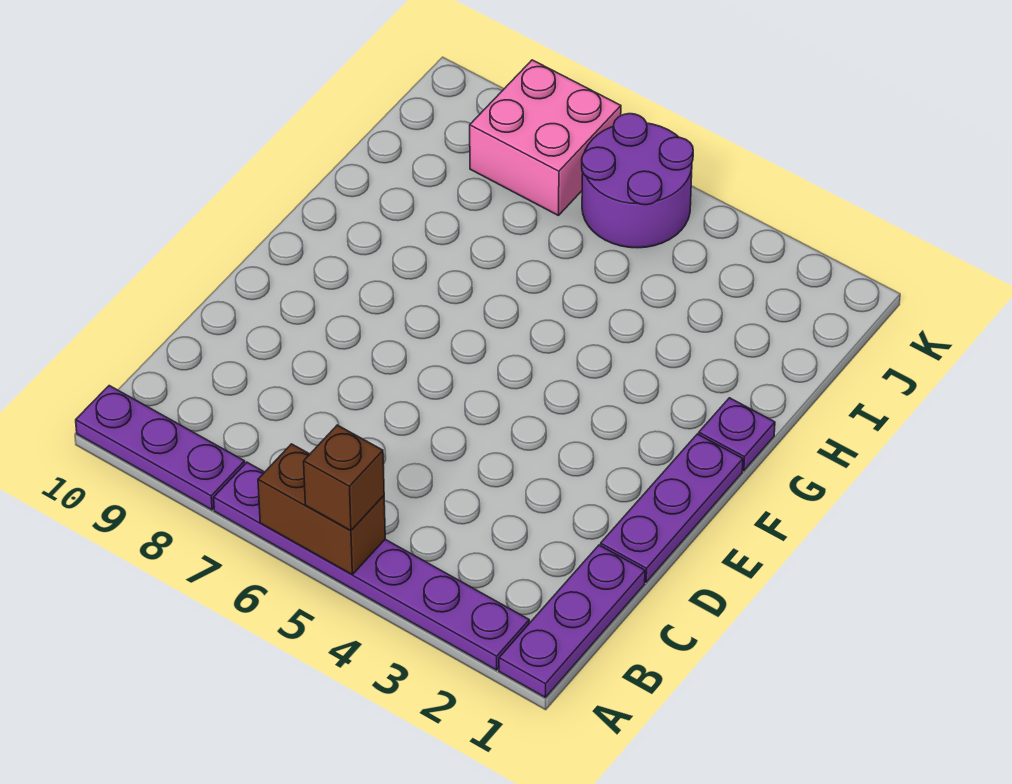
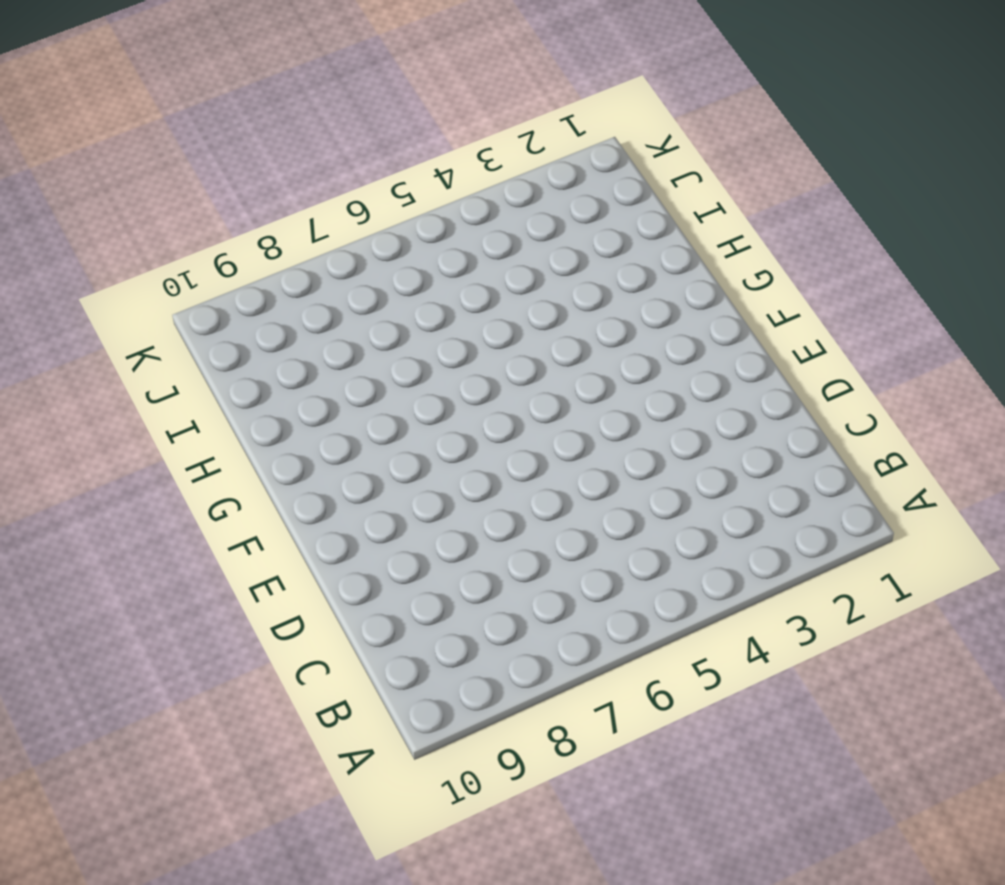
none -> purple plate A1:C1 level 1
none -> purple plate A2:A7 level 1

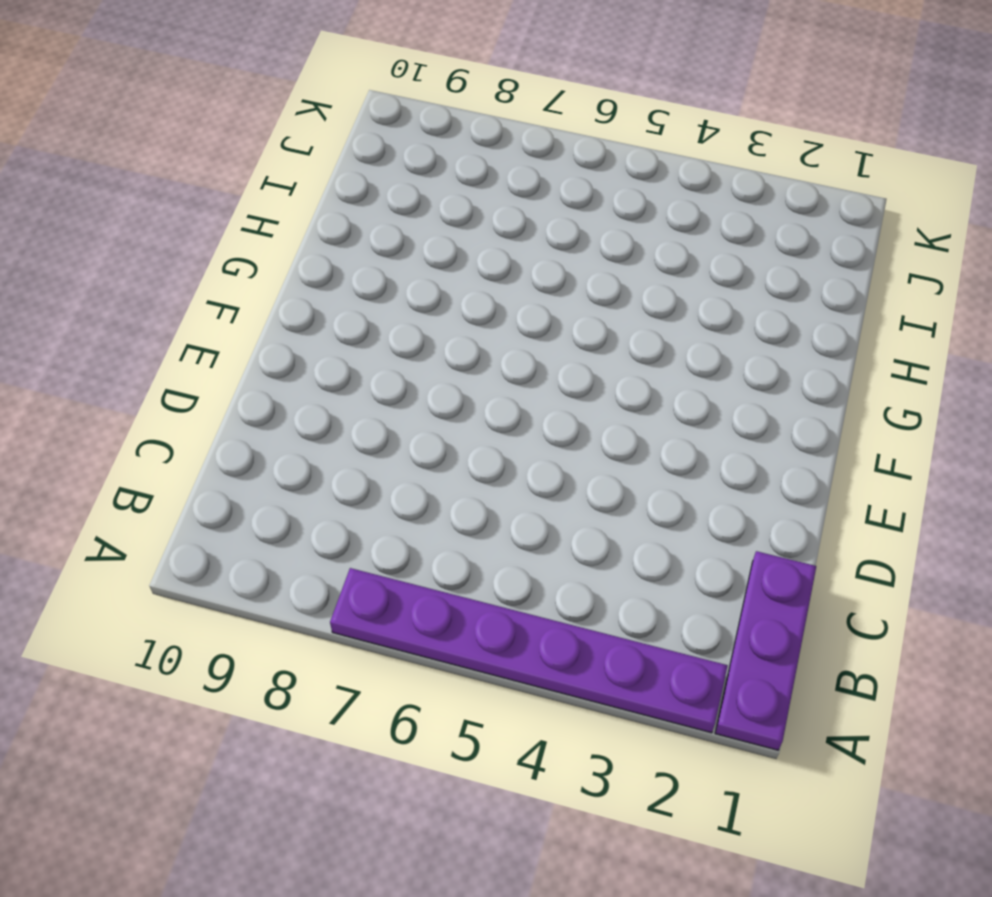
none -> purple plate A8:A10 level 1
none -> purple plate D1:F1 level 1

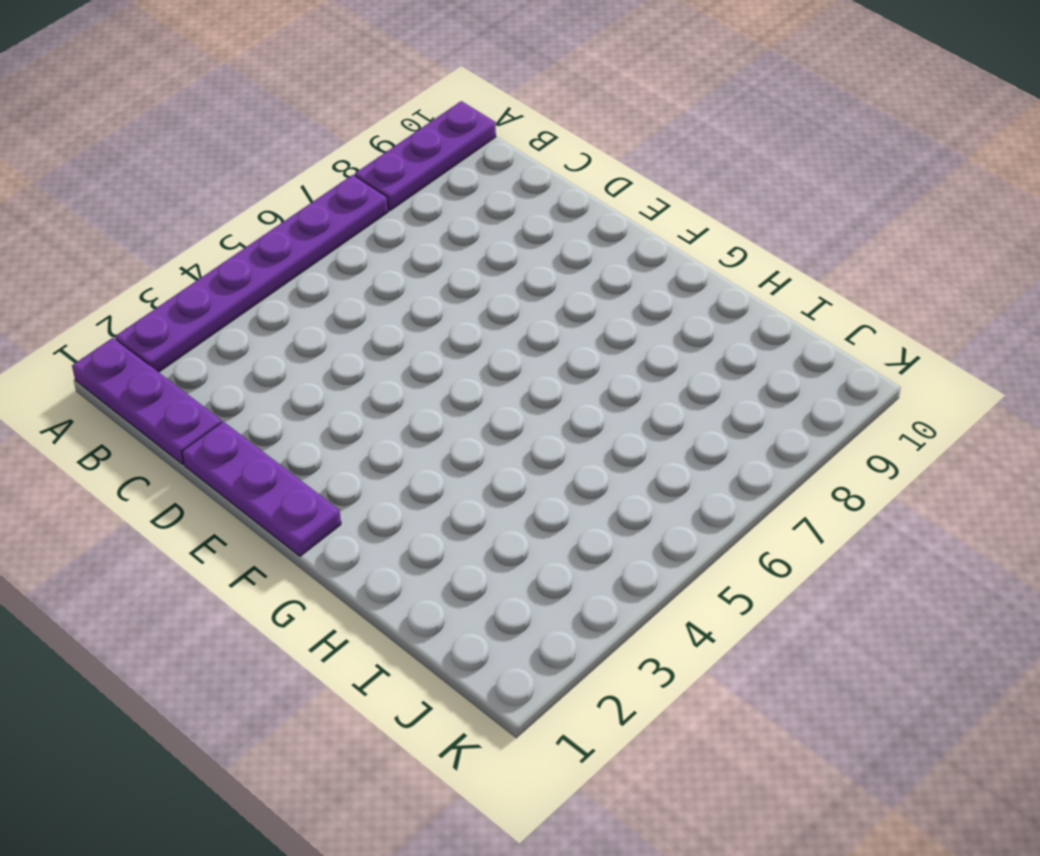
none -> purple plate G1 level 1
none -> purple round brick J5:K6 level 1

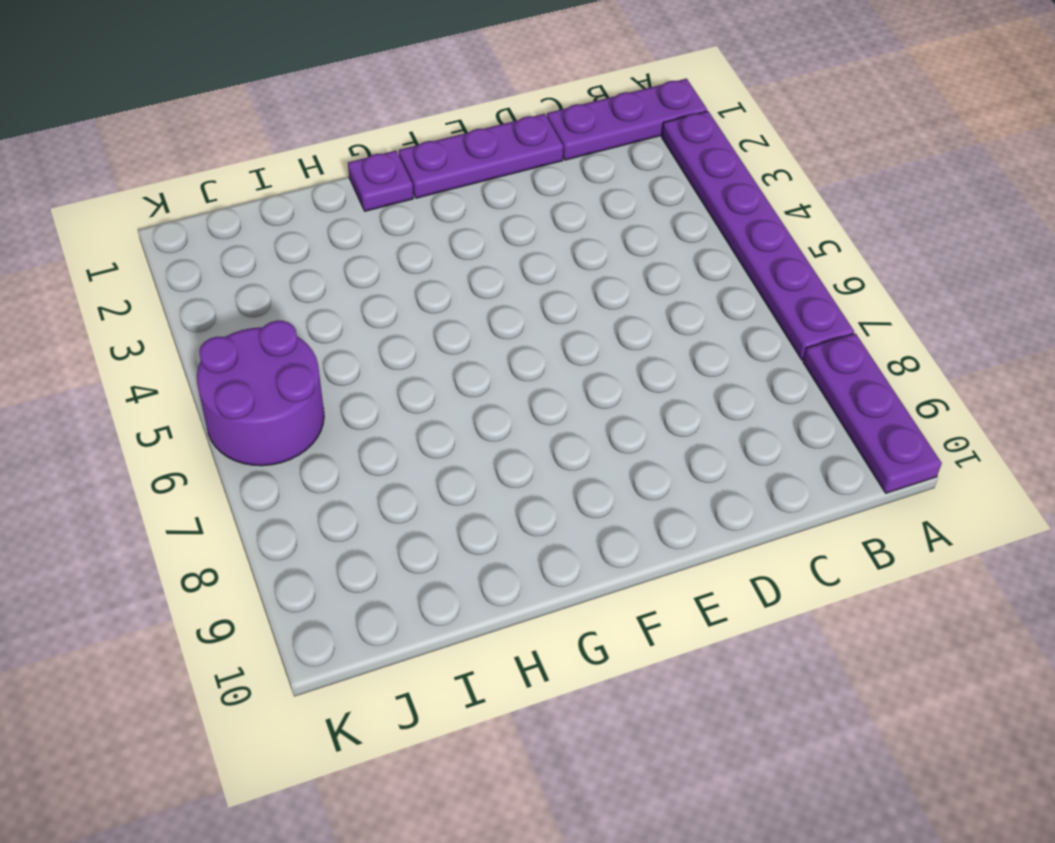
none -> pink brick J7:K8 level 1
none -> brown brick A5:A6 level 2

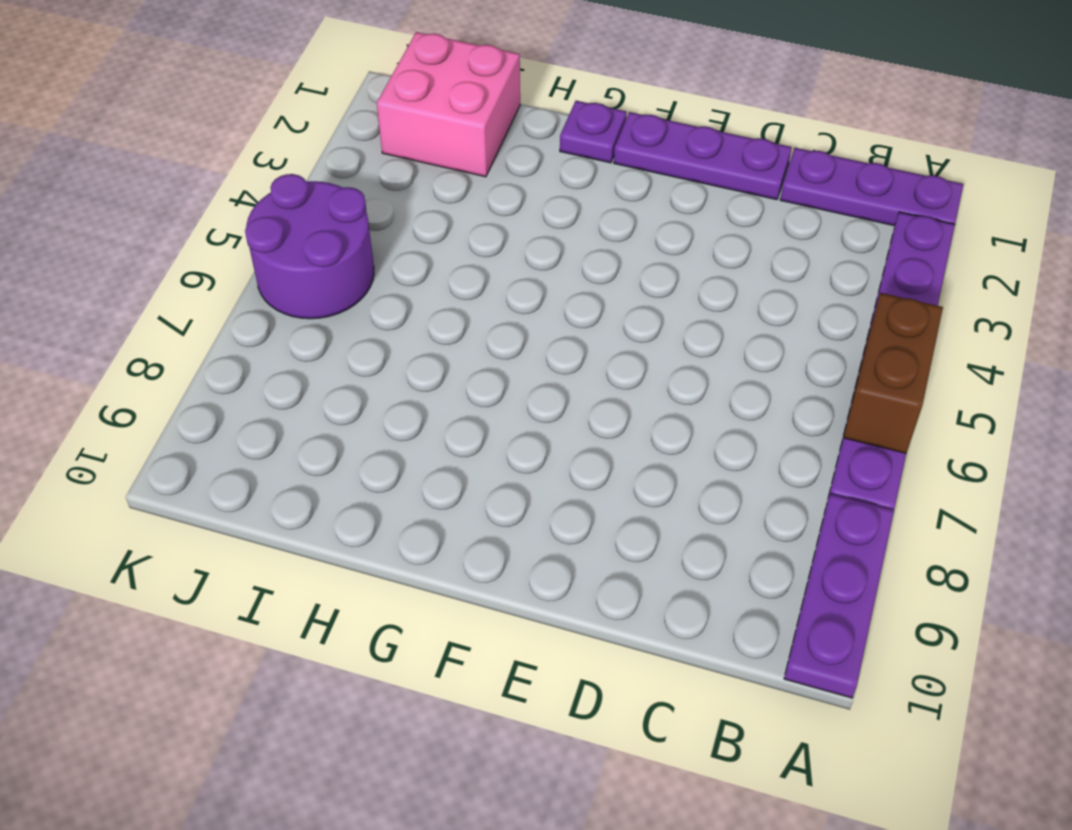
pink brick I1:J2 level 1 -> pink brick J7:K8 level 1
none -> brown brick A5 level 3

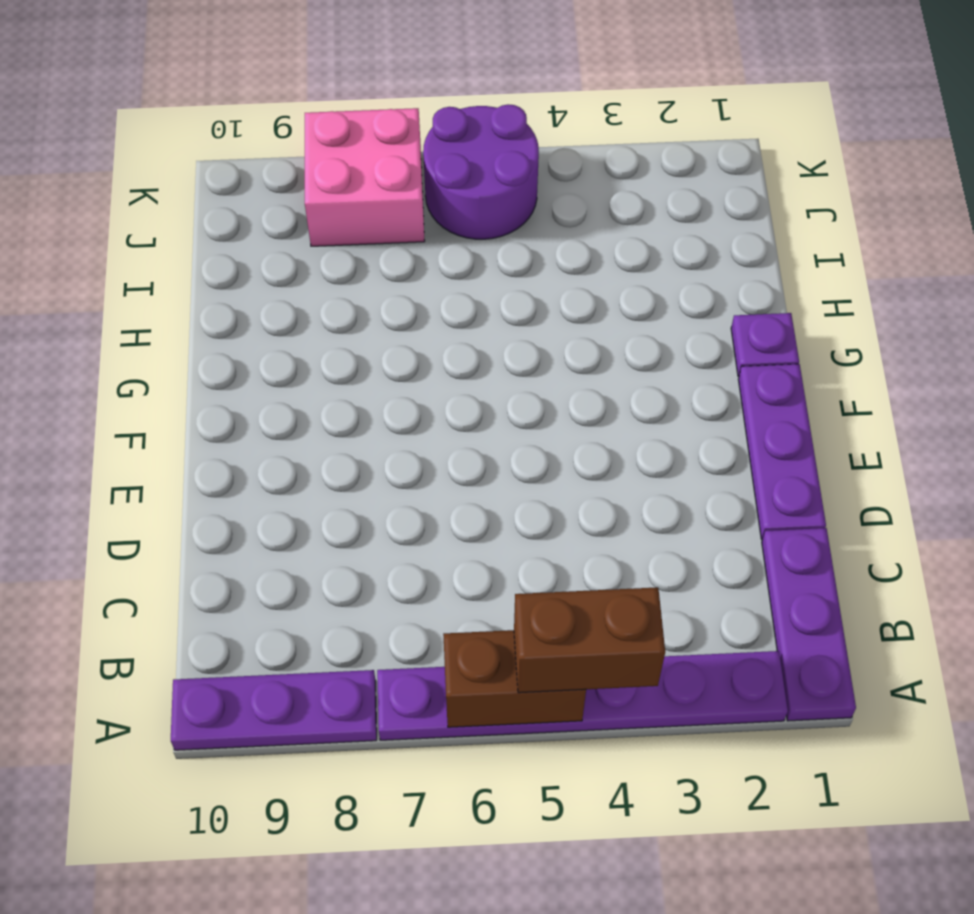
brown brick A4:A5 level 3 -> brown brick A5 level 3

